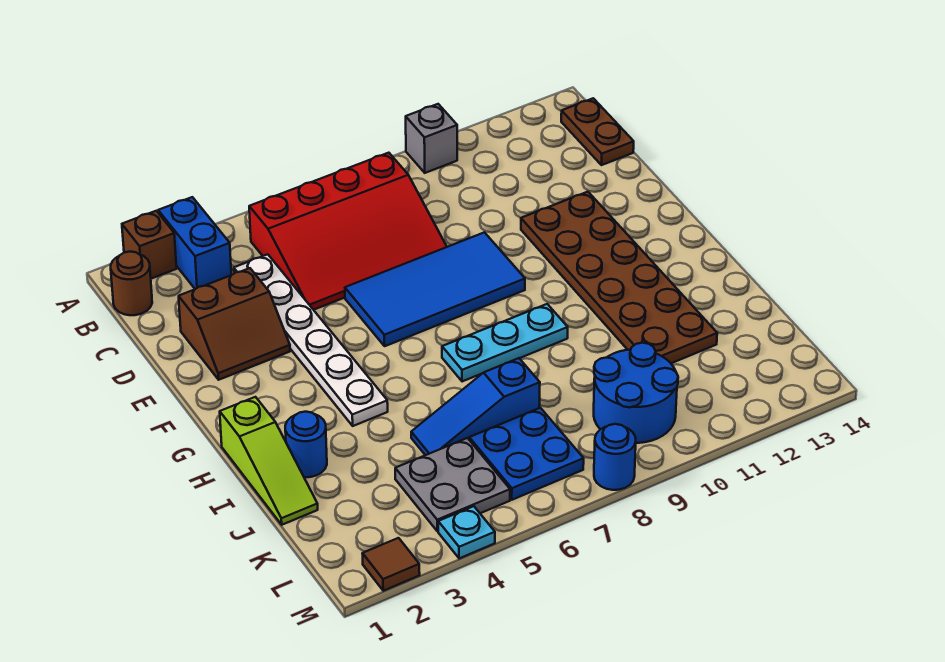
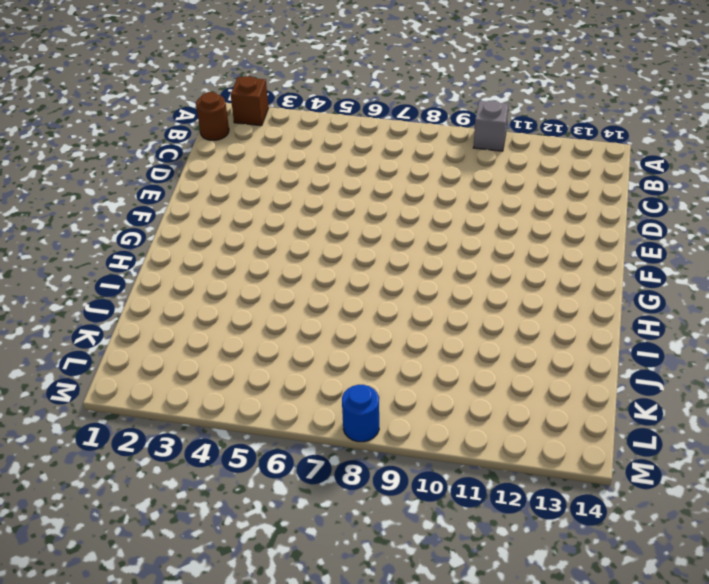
none -> blue brick A3:B3 level 1
none -> red slope B5:D8 level 1 top B
none -> brown plate B14:C14 level 1

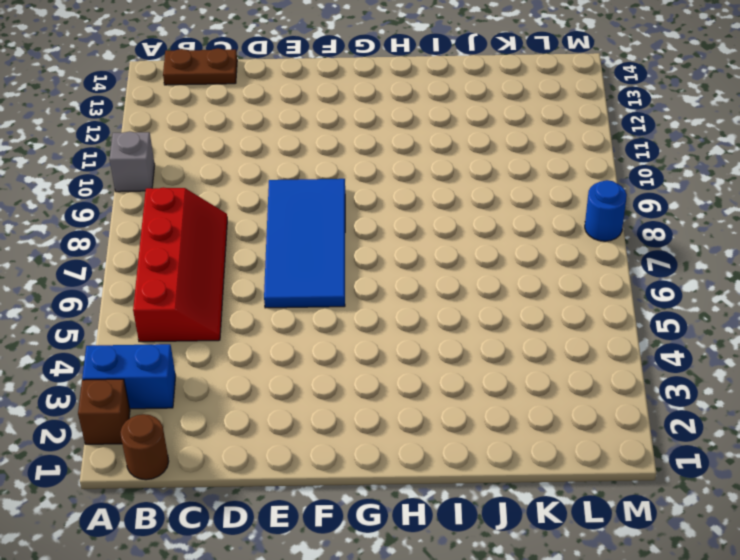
red slope B5:C8 level 1 top B -> red slope B5:D8 level 1 top B
none -> white plate C4:H4 level 1
none -> brown slope D2:E3 level 1 top D
none -> brown plate E11:J12 level 1

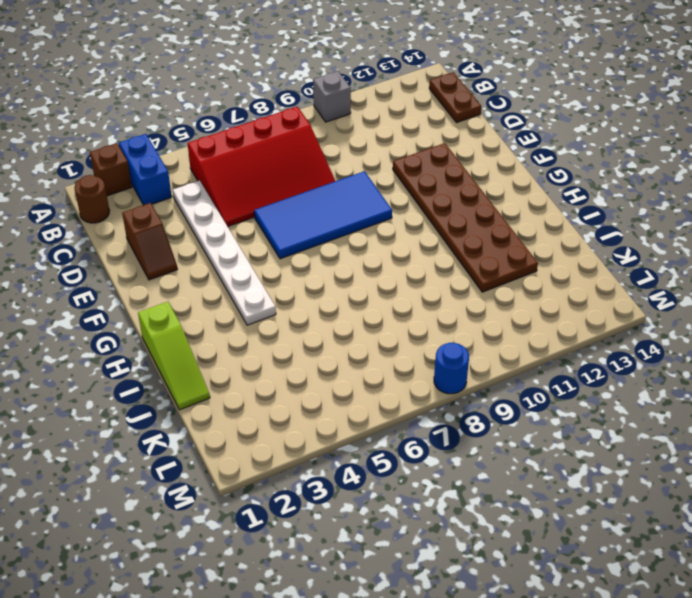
brown slope D2:E2 level 1 top D -> brown slope D2:E3 level 1 top D
none -> cyan plate H7:H9 level 1
none -> blue round brick I2 level 1
none -> blue slope J5:J7 level 1 top 7

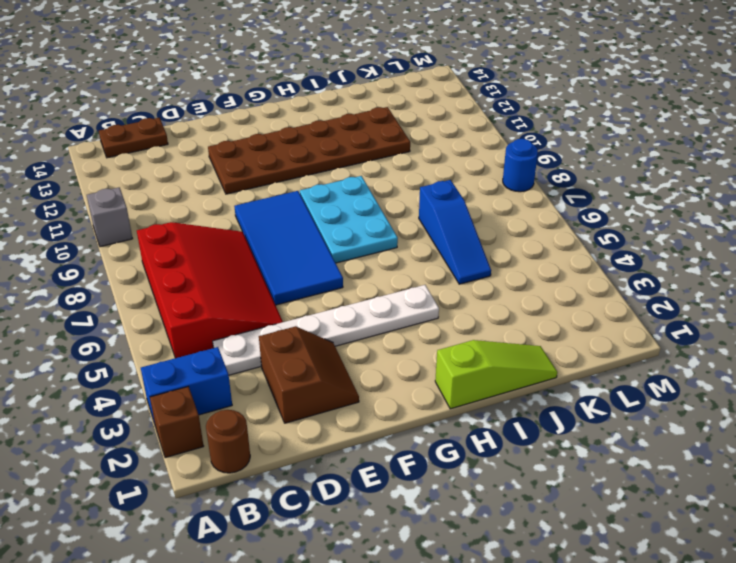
cyan plate G7:H9 level 1 -> cyan plate H7:H9 level 1
none -> blue round brick I2 level 1
none -> grey plate K4:L5 level 1
none -> blue plate K6:L7 level 1

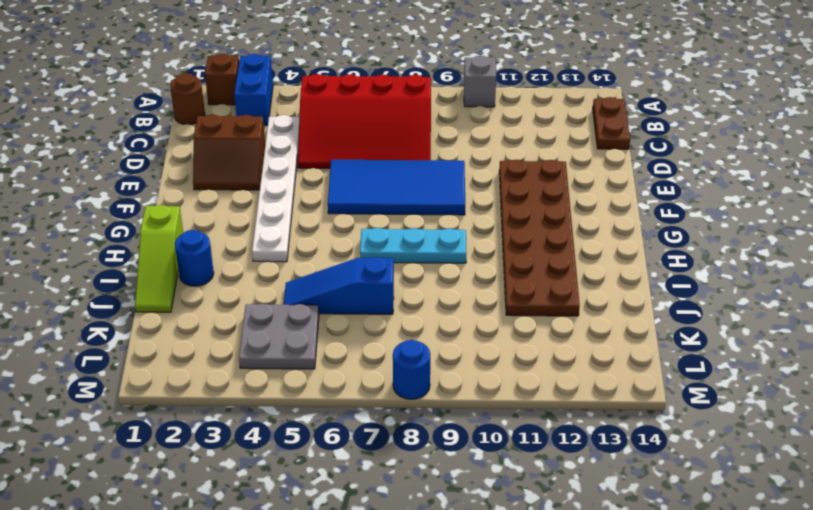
none -> blue plate K6:L7 level 1
none -> blue round brick K9:L10 level 1
none -> brown tile M2 level 1

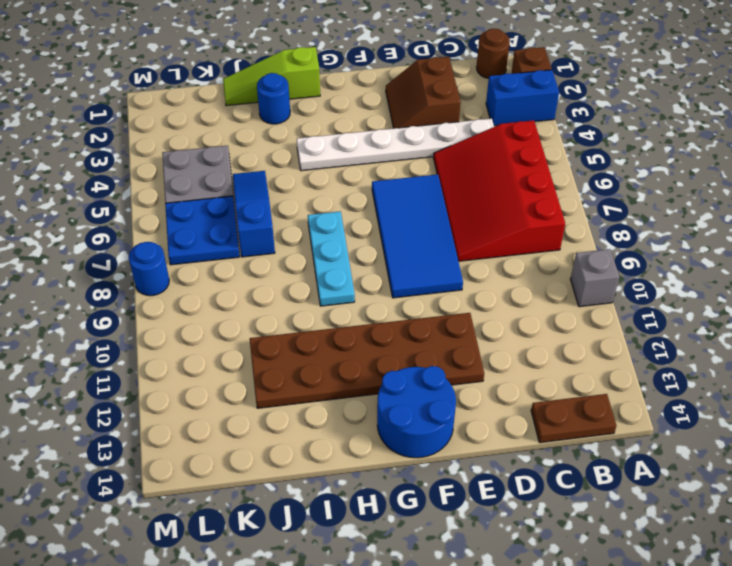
blue round brick F13:G14 level 1 -> blue round brick K9:L10 level 1
none -> brown tile M2 level 1
none -> cyan plate M4 level 1

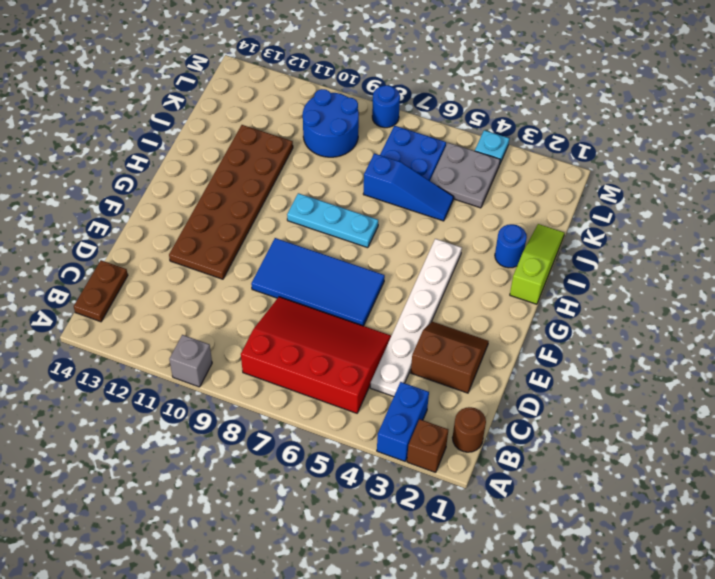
none -> brown tile M2 level 1

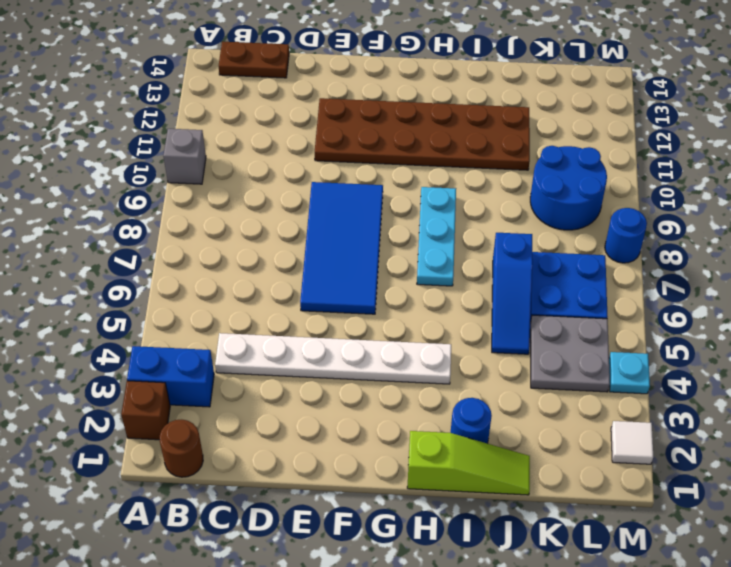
white tile M2 level 1 -> brown tile M2 level 1
none -> red slope B5:D8 level 1 top B
none -> brown slope D2:E3 level 1 top D

